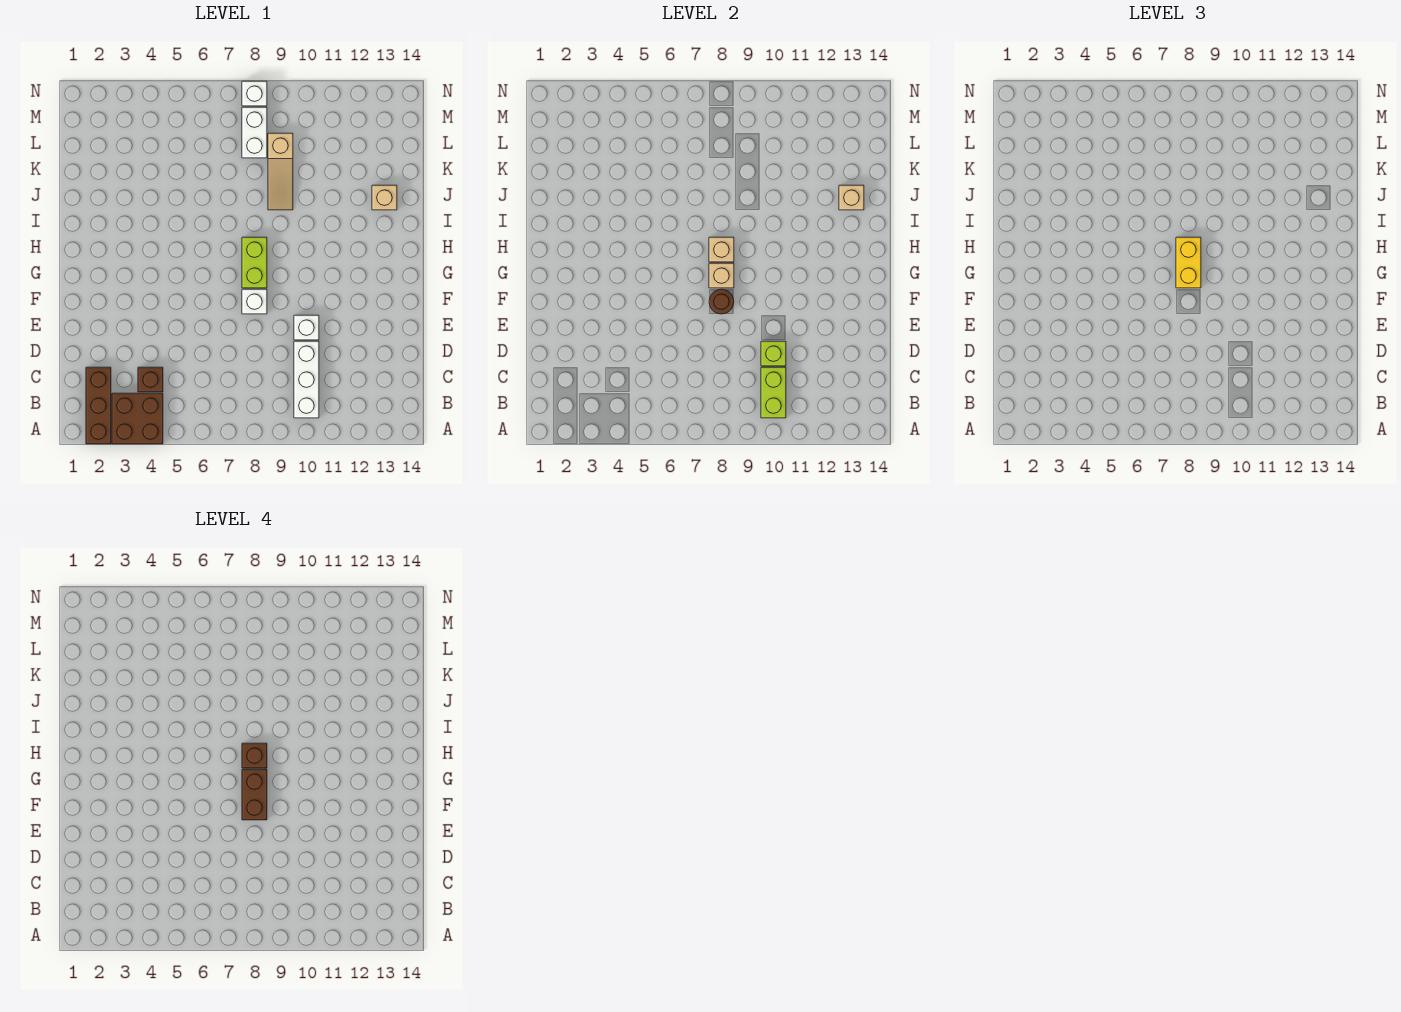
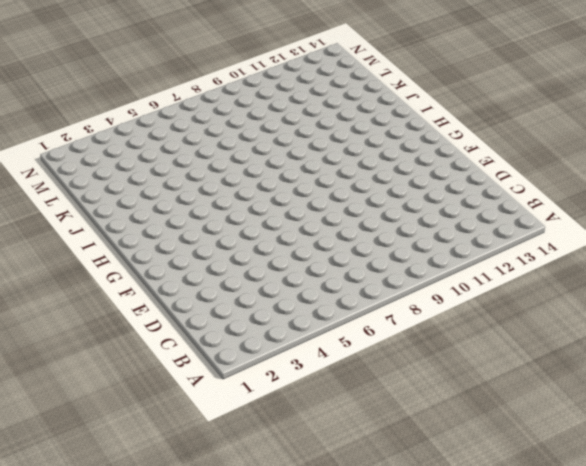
none -> brown brick A2:C2 level 1
none -> brown brick A3:B4 level 1
none -> white brick B10:D10 level 1

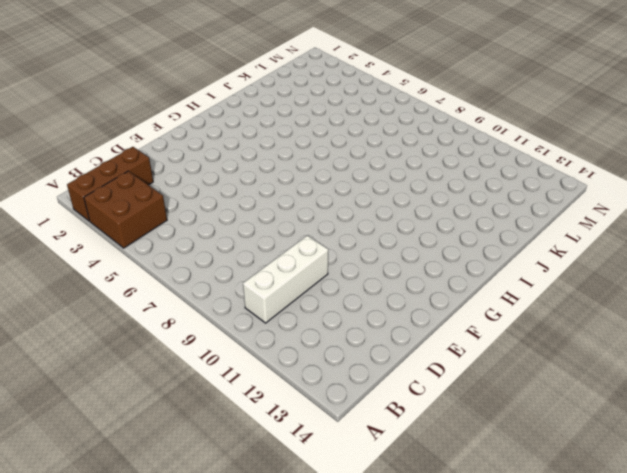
none -> brown brick C4 level 1
none -> white brick E10 level 1
none -> white brick F8 level 1

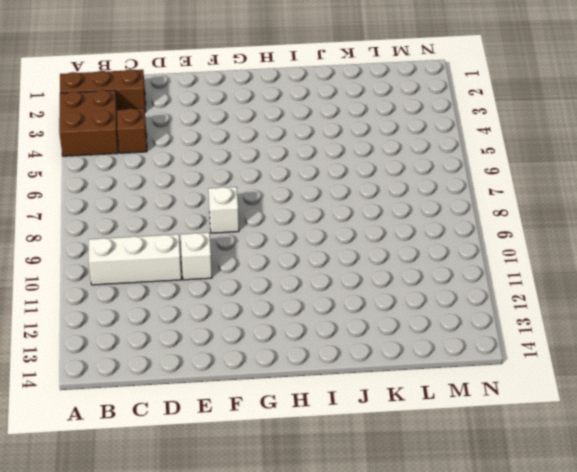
none -> lime brick G8:H8 level 1
none -> tan slope J9:L9 level 1 top L
none -> tan brick J13 level 1

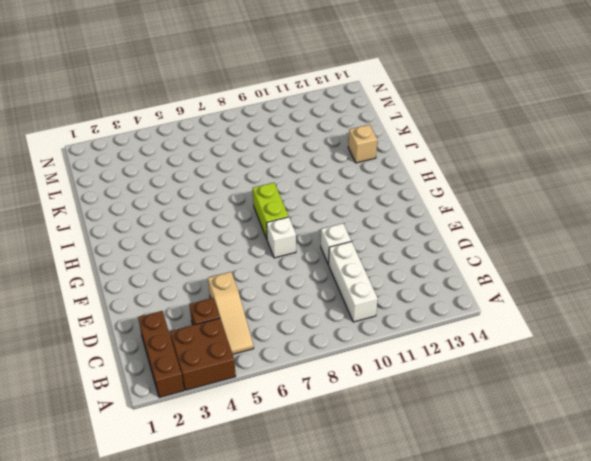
tan slope B5:D5 level 1 top D -> tan slope J9:L9 level 1 top L
none -> white brick L8:M8 level 1
none -> white brick N8 level 1
none -> lime brick B10:C10 level 2

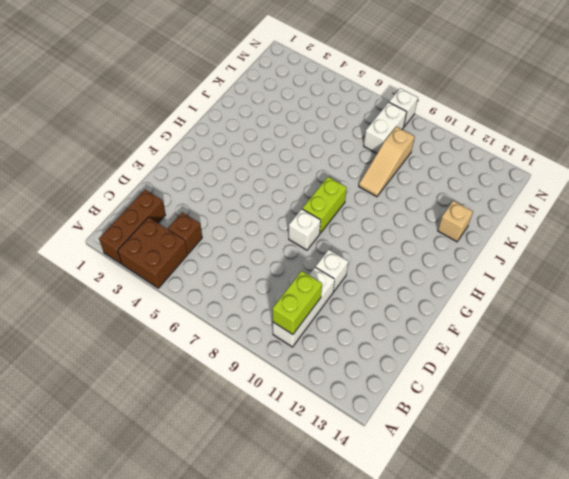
none -> lime brick D10 level 2
none -> brown round brick F8 level 2
none -> tan brick G8 level 2

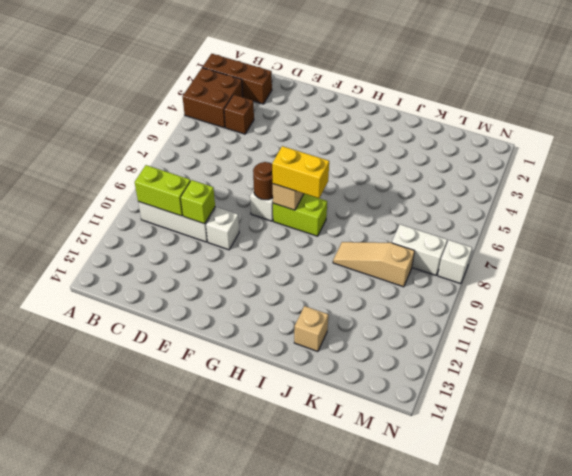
none -> tan brick H8 level 2
none -> tan brick J13 level 2
none -> brown brick F8:G8 level 4

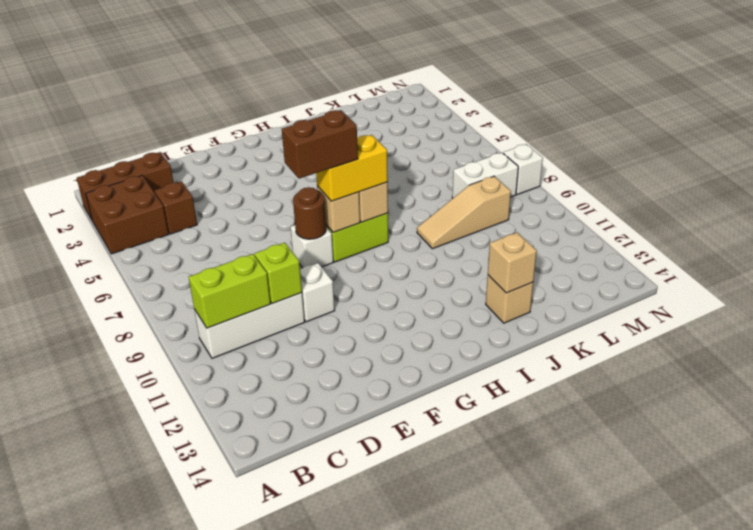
none -> brown brick H8 level 4

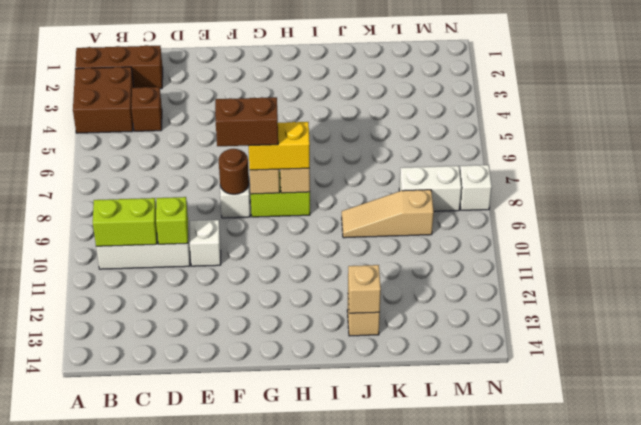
none -> brown brick H8 level 4

